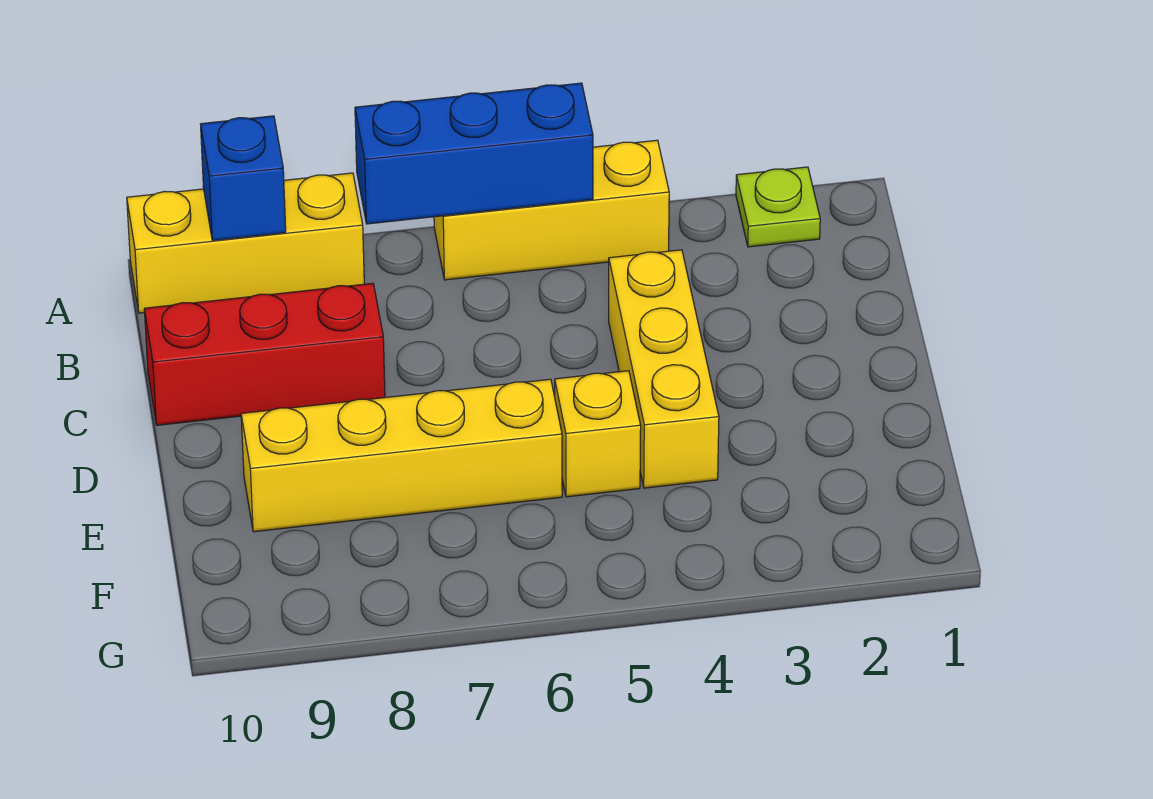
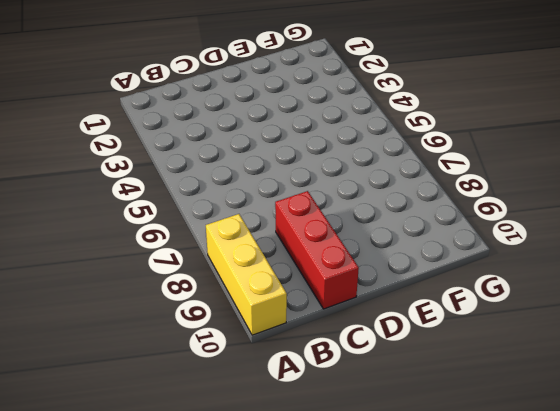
none -> lime plate A2 level 1
none -> yellow brick A4:A6 level 1

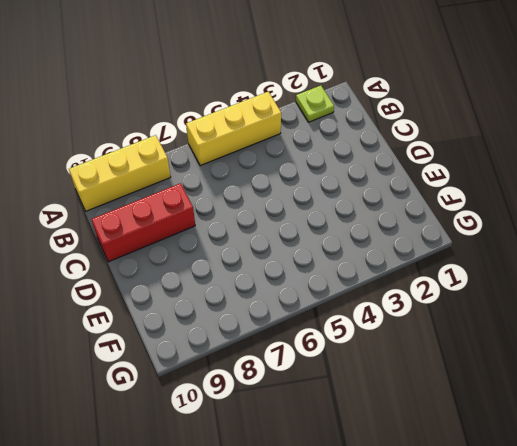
none -> yellow brick C4:E4 level 1
none -> yellow brick E5 level 1

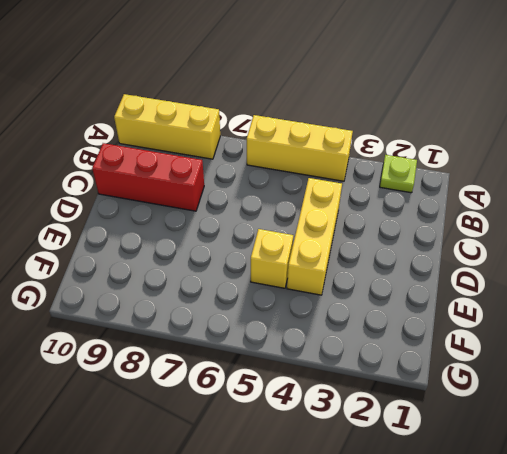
none -> yellow brick E6:E9 level 1
none -> blue brick A5:A7 level 2

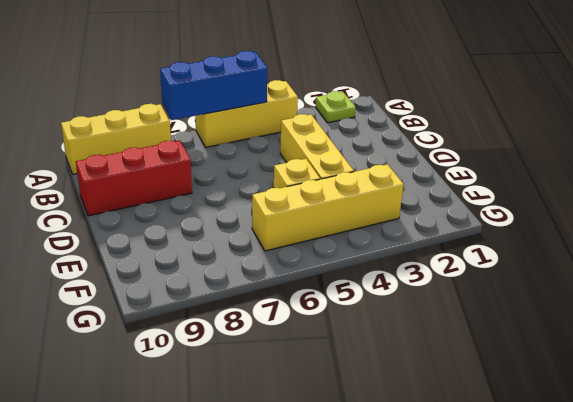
yellow brick F3:F6 level 1 -> yellow brick E6:E9 level 1
none -> blue brick A9 level 2

